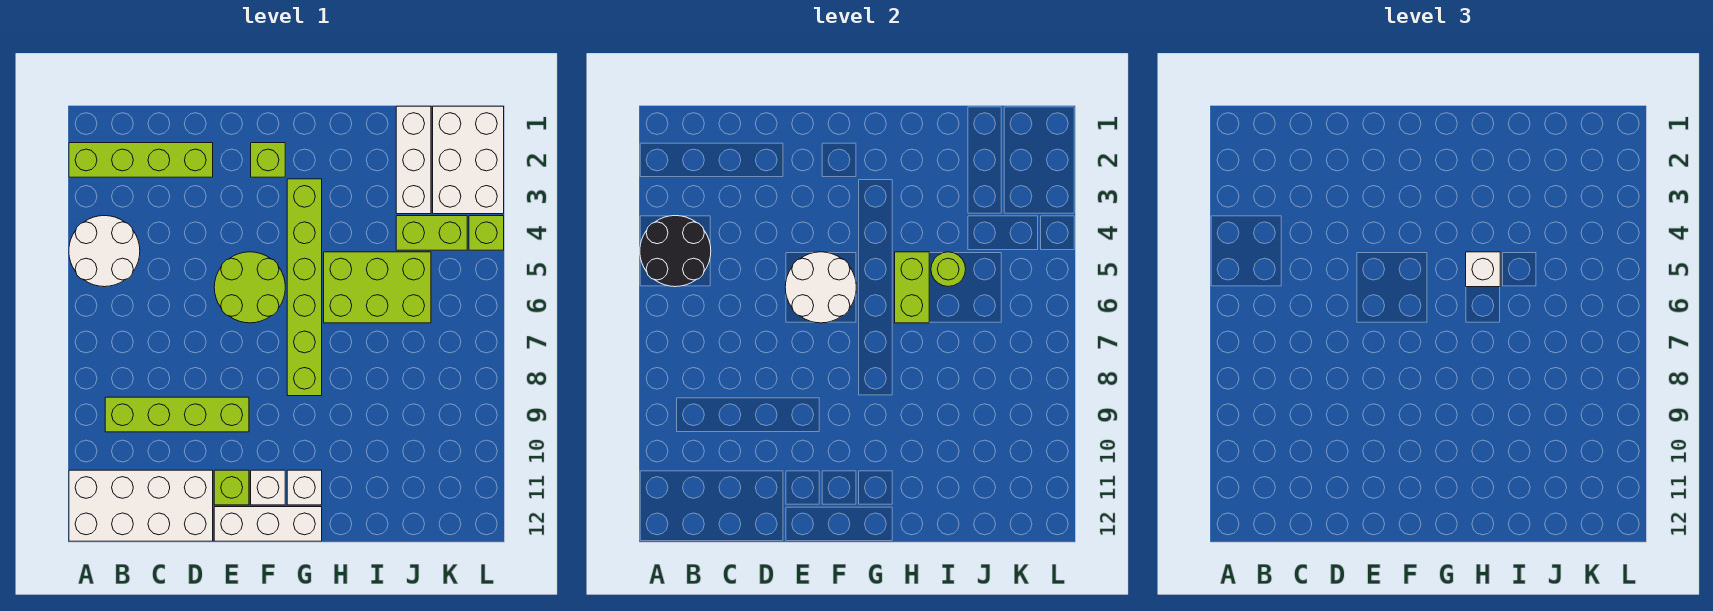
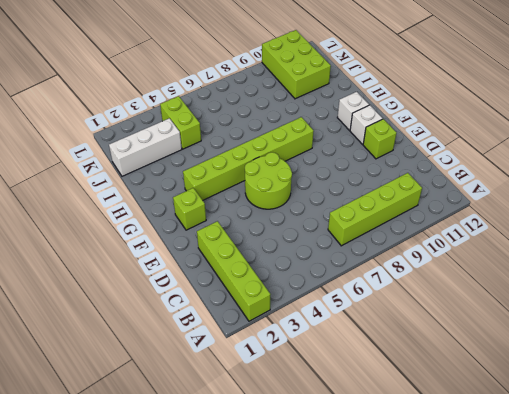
lime brick B7:B10 level 1 -> lime brick B9:E9 level 1
lime brick J10:L11 level 1 -> lime brick H5:J6 level 1
none -> white round brick A4:B5 level 1
none -> white brick A11:D12 level 1
none -> white brick E12:G12 level 1

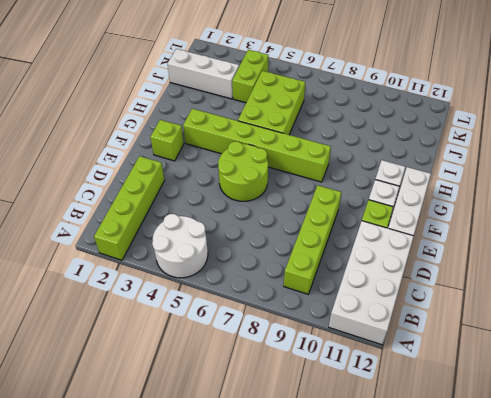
none -> white brick K1:L3 level 1
none -> lime brick L4 level 1
none -> black round brick A4:B5 level 2

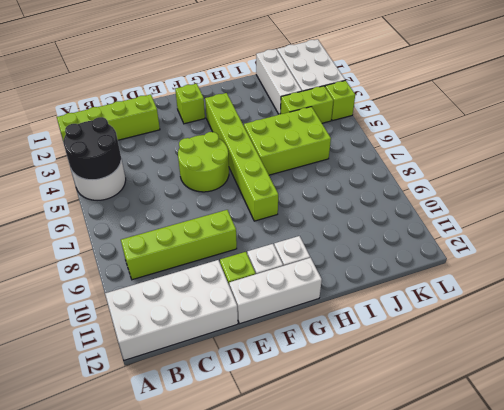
none -> white round brick E5:F6 level 2
none -> lime brick H5:H6 level 2
none -> lime round brick I5 level 2

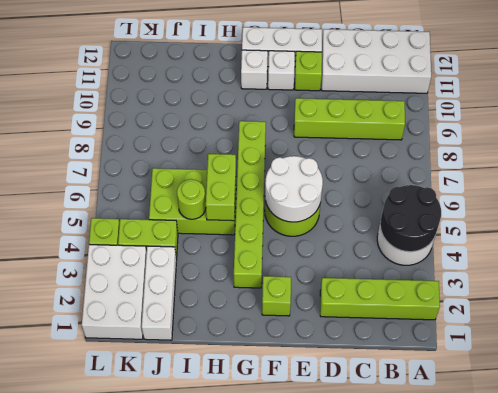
none -> white brick H5 level 3

